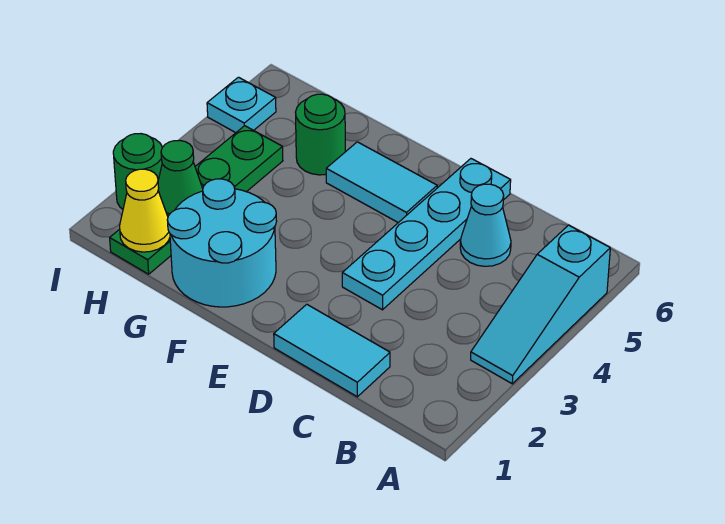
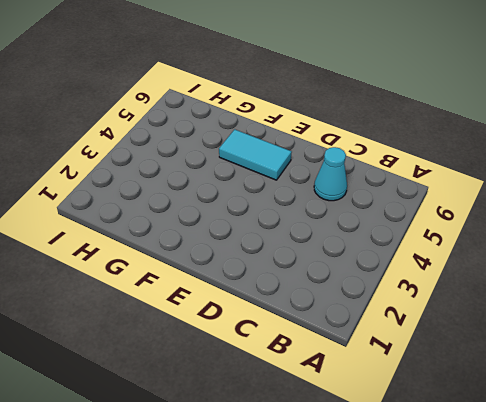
none -> cyan slope A3:A5 level 1 top 5
none -> cyan tile C1:D1 level 1
none -> cyan plate D3:D6 level 1

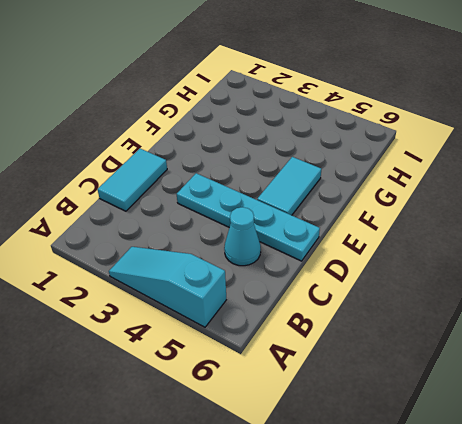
none -> cyan round brick F1:G2 level 1
none -> green round brick G5 level 1
none -> green plate H1:H4 level 1

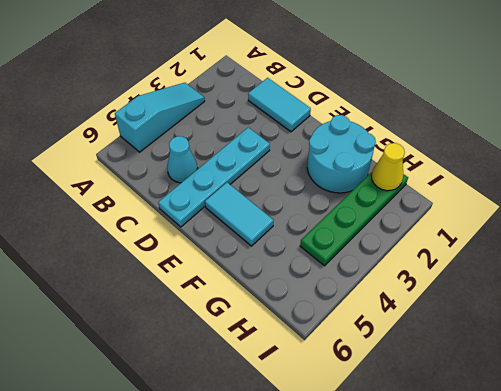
none -> green round brick G5 level 1
none -> green round brick I2 level 1
none -> cyan plate I5 level 1

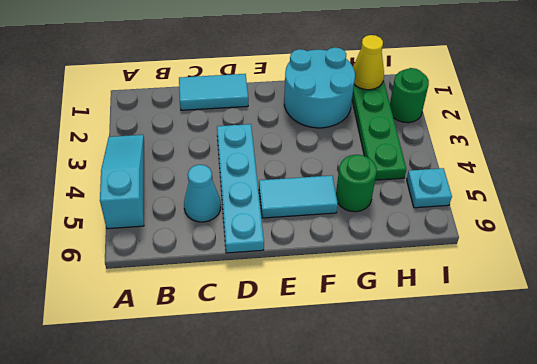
none -> green cone H2 level 2

